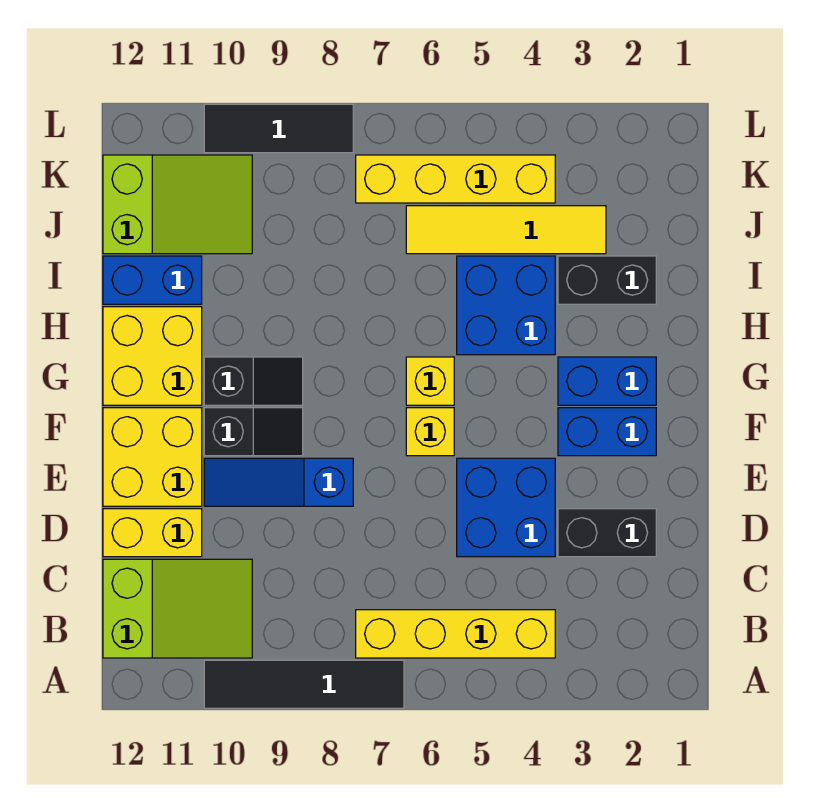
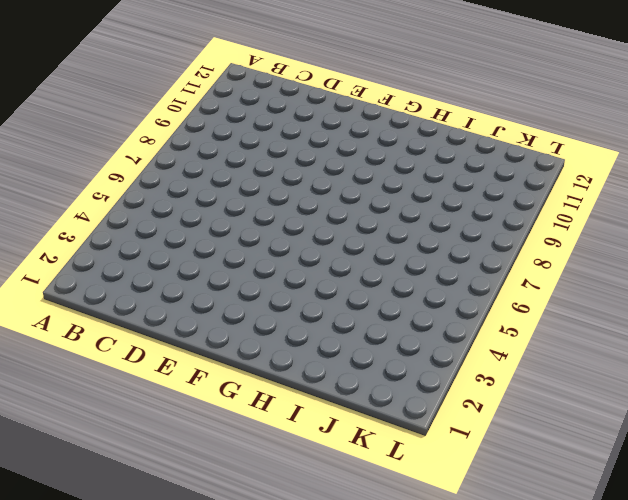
none -> black tile A7:A10 level 1
none -> yellow brick B4:B7 level 1
none -> lime slope B10:C12 level 1 top 12

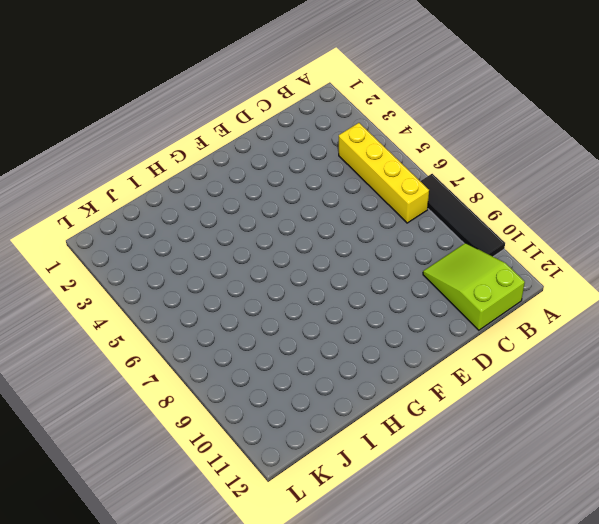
none -> black brick D2:D3 level 1
none -> blue brick D4:E5 level 1
none -> yellow brick D11:D12 level 1

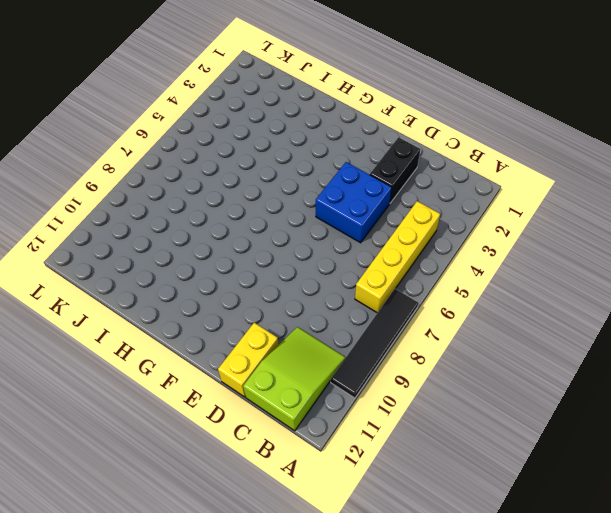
none -> blue slope E8:E10 level 1 top 8
none -> yellow brick E11:F12 level 1
none -> blue brick F2:F3 level 1

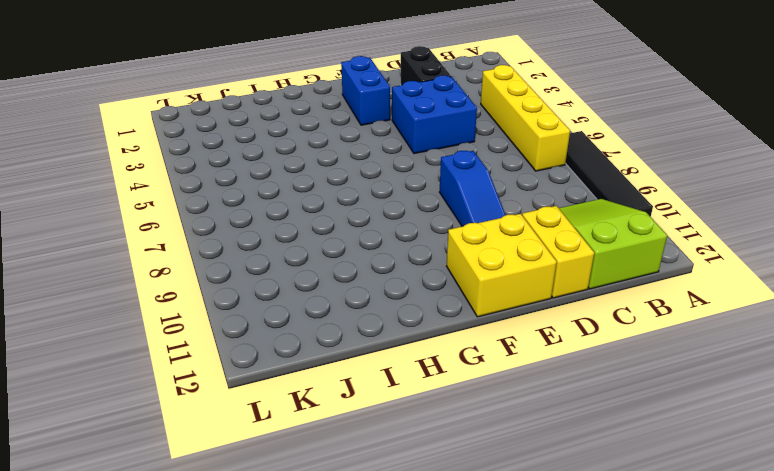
none -> yellow brick F6 level 1
none -> black slope F9:F10 level 1 top 10
none -> blue brick G2:G3 level 1

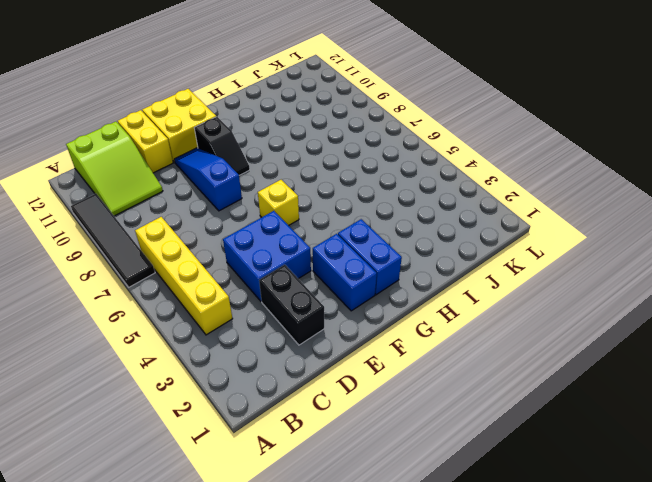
none -> yellow brick G6 level 1
none -> black slope G9:G10 level 1 top 10
none -> yellow brick G11:H12 level 1

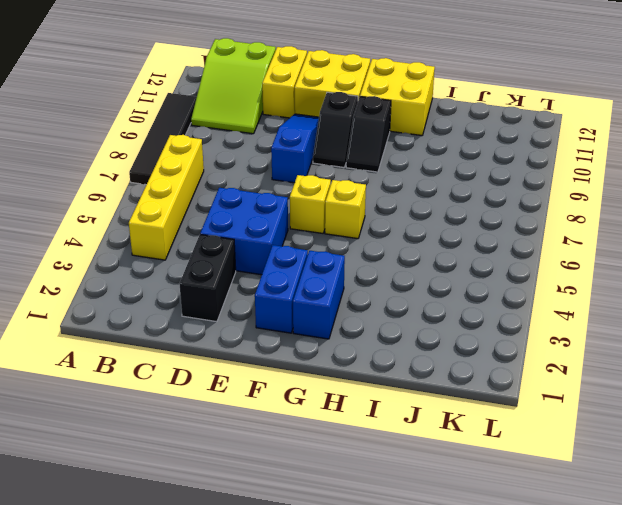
none -> blue brick H4:I5 level 1
none -> black brick I2:I3 level 1
none -> blue brick I11:I12 level 1

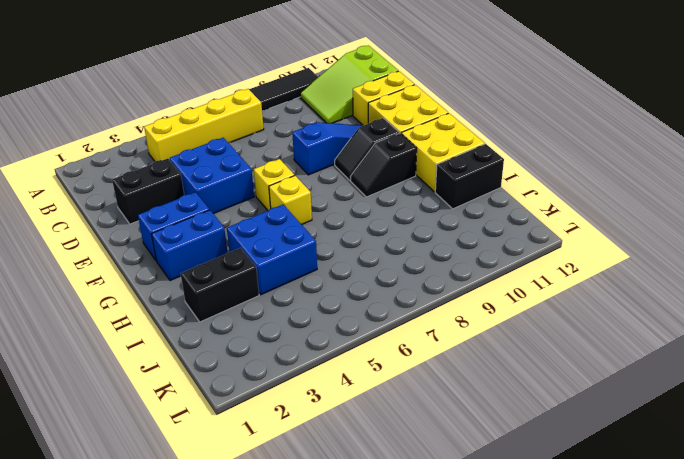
black brick I11:I12 level 1 -> blue brick I11:I12 level 1
none -> yellow tile J3:J6 level 1
none -> lime slope J10:K12 level 1 top 12
none -> yellow brick K4:K7 level 1

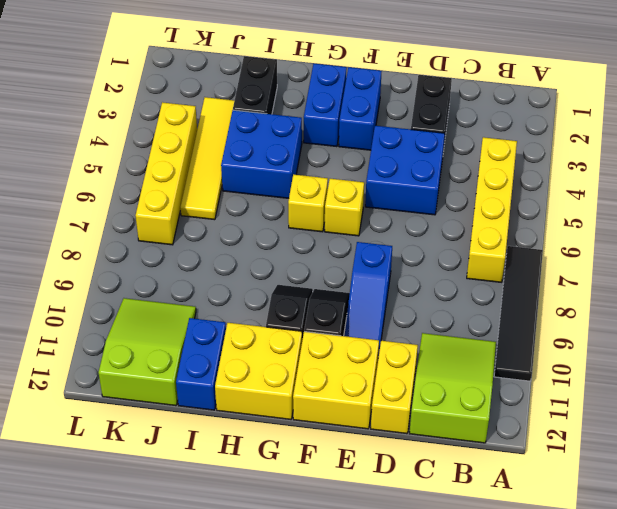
none -> black tile L8:L10 level 1

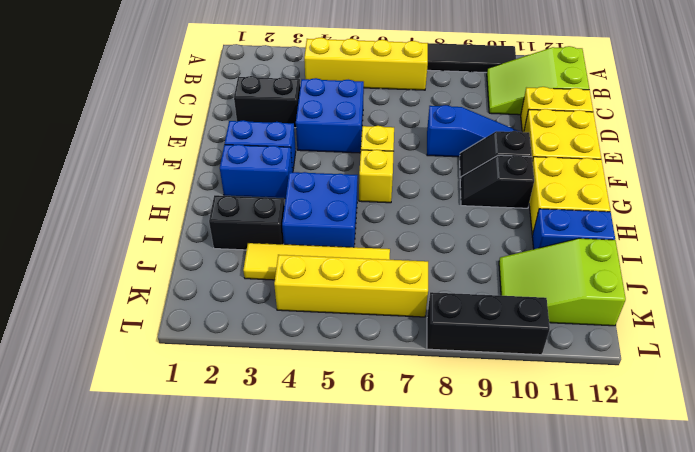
black brick L8:L10 level 1 -> black tile L8:L10 level 1

